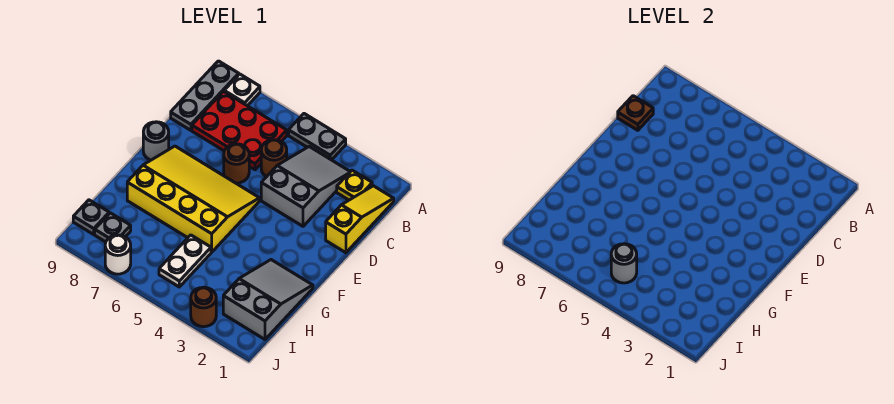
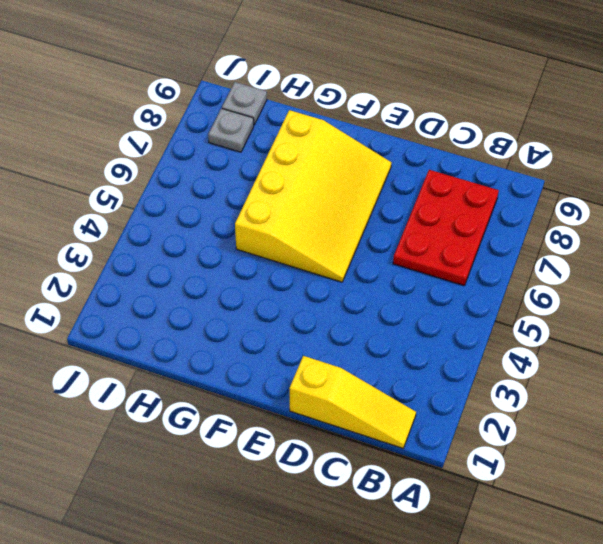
none -> grey plate A4:A5 level 1
none -> white plate A8 level 1
none -> grey plate A9:C9 level 1

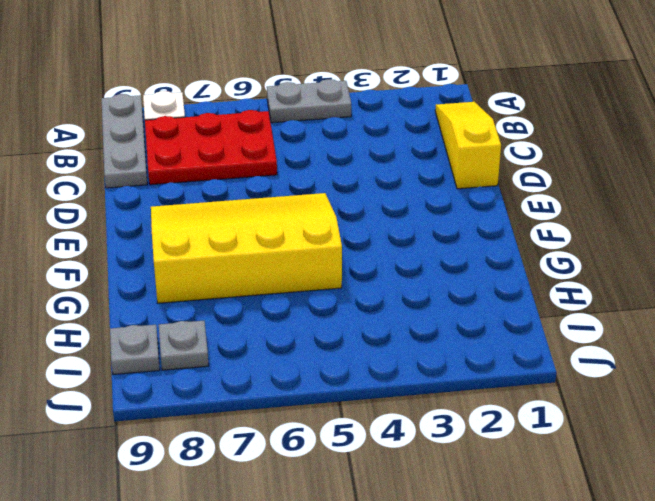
none -> yellow plate B2 level 1
none -> grey slope B3:D4 level 1 top D
none -> brown round brick C5 level 1

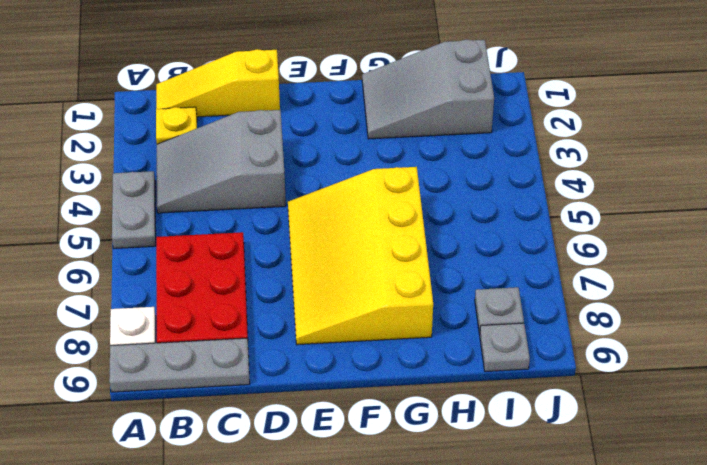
none -> brown round brick C5 level 1
none -> brown round brick D6 level 1
none -> grey round brick E9 level 1

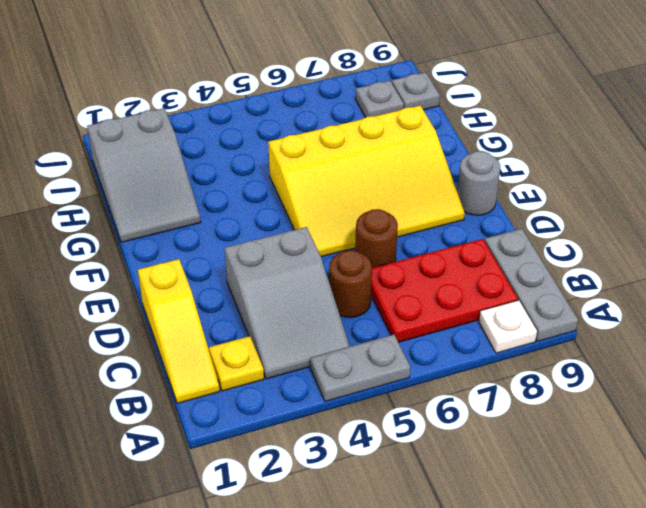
none -> white plate H5:I5 level 1
none -> brown round brick J3 level 1
none -> white round brick J7 level 1

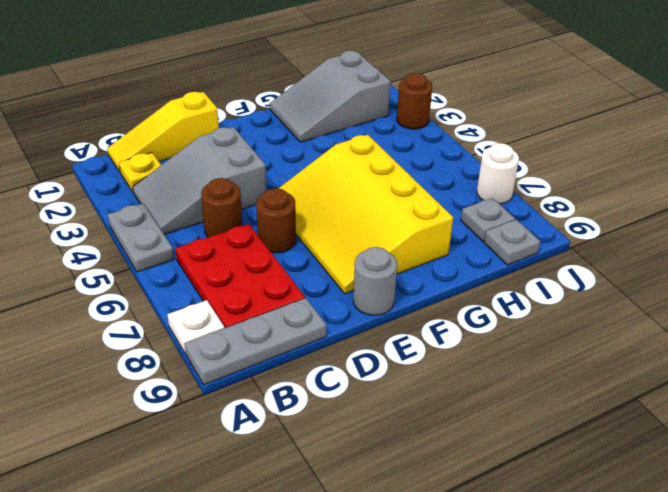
none -> white plate H5:I5 level 1
none -> brown plate C9 level 2
none -> grey round brick I5 level 2

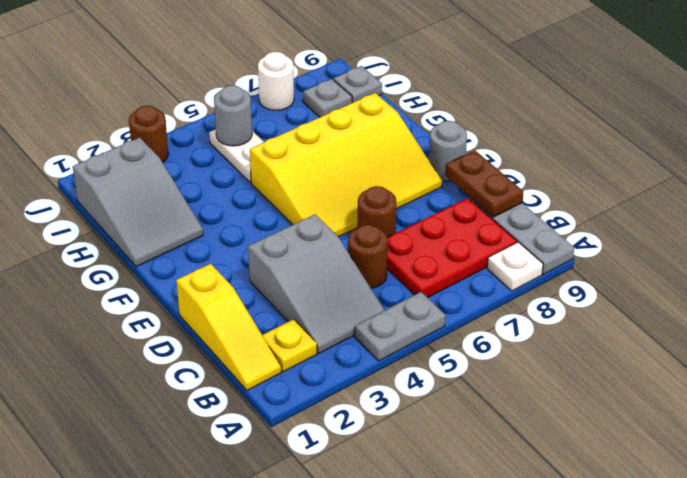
brown plate C9:D9 level 2 -> brown plate C9 level 2

